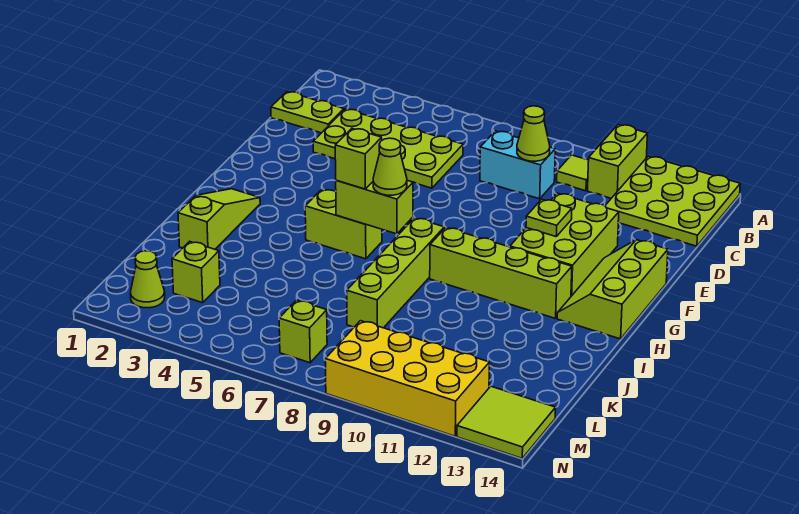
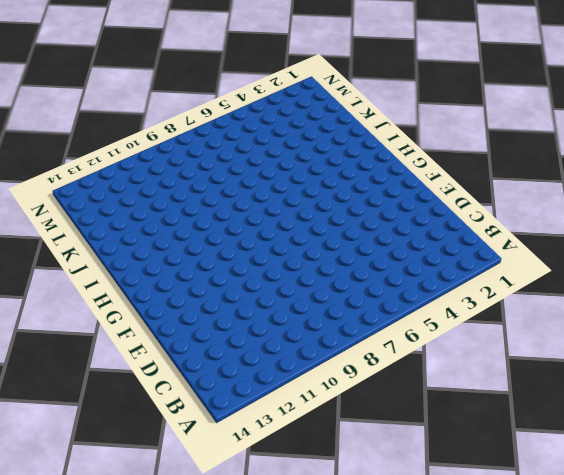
none -> lime brick A11:B11 level 1
none -> lime plate A12:C14 level 1
none -> lime tile B10 level 1

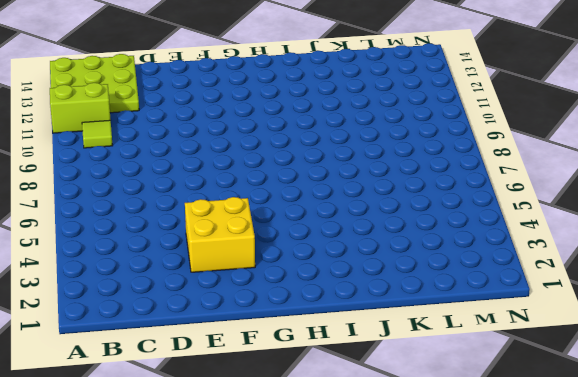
yellow brick E3:F4 level 1 -> none
none -> lime plate C1:C2 level 1
none -> lime plate C3:D6 level 1
none -> cyan brick C8:C9 level 1

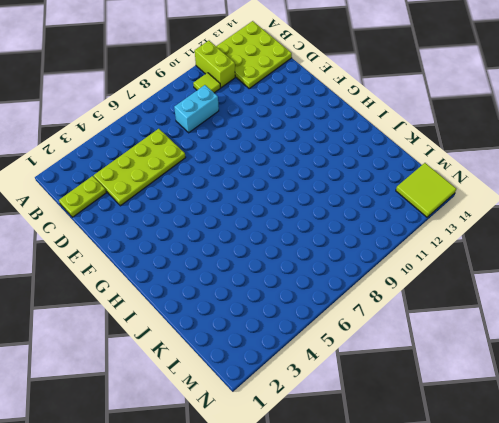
none -> lime brick E11:G12 level 1
none -> lime slope F13:H14 level 1 top 14
none -> lime slope H2:J2 level 1 top J

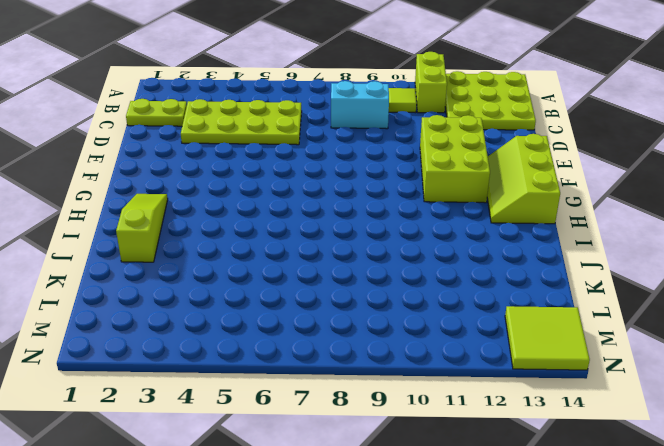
none -> lime brick H5:H6 level 1
none -> lime brick H8:K8 level 1
none -> lime brick H9:H12 level 1

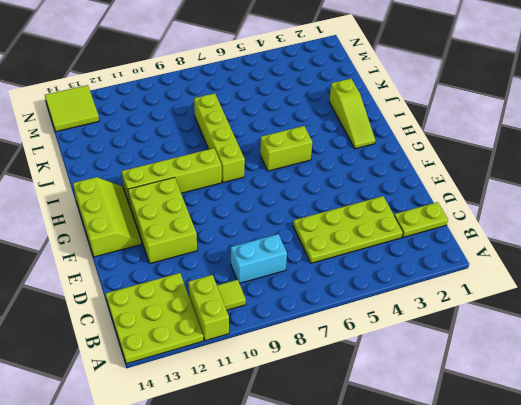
none -> lime brick L3 level 1
none -> lime cone M2 level 1
none -> lime brick M7 level 1

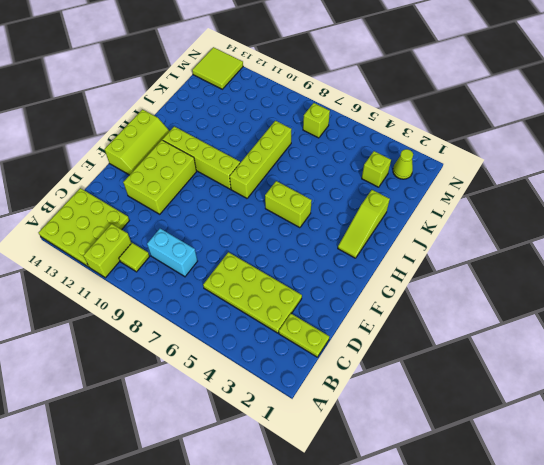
none -> yellow brick M9:N12 level 1
none -> lime cone C9 level 2
none -> lime plate F11 level 2

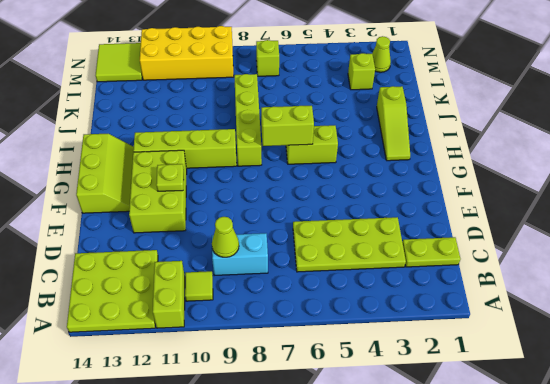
none -> lime brick H6 level 3
none -> lime cone H7 level 3

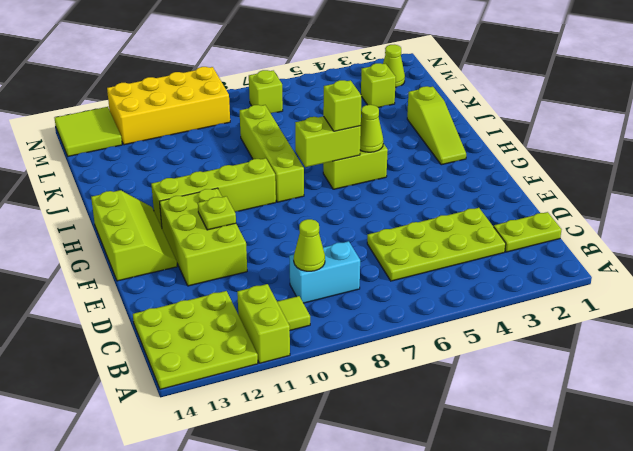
lime cone H5 level 2 -> lime cone H7 level 3

